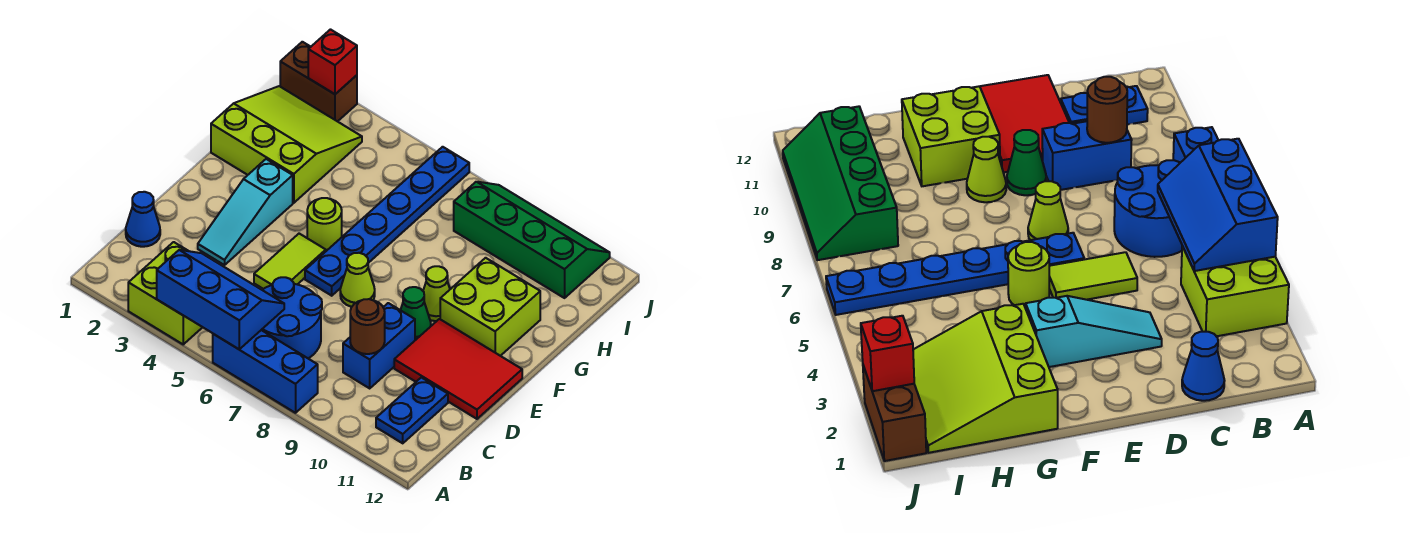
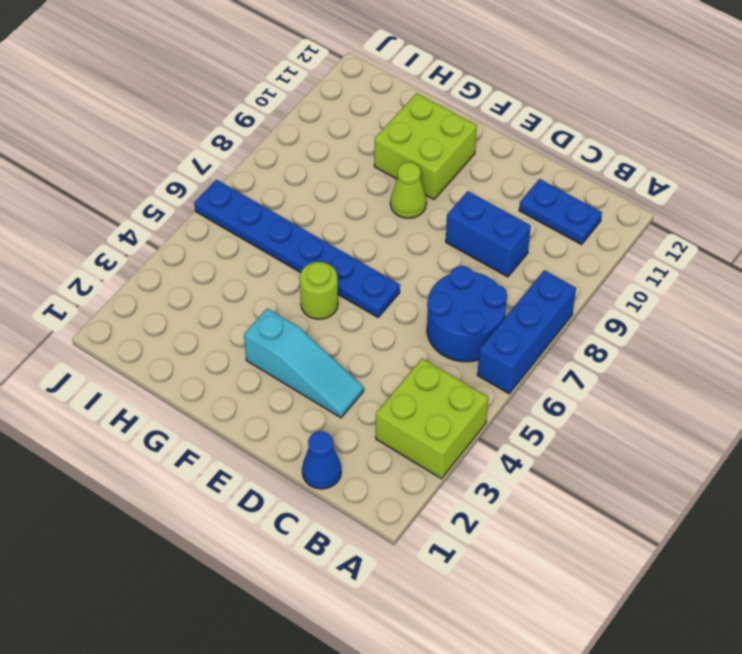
none -> lime tile D5:E5 level 1
none -> red tile D10:E12 level 1
none -> lime cone E7 level 1

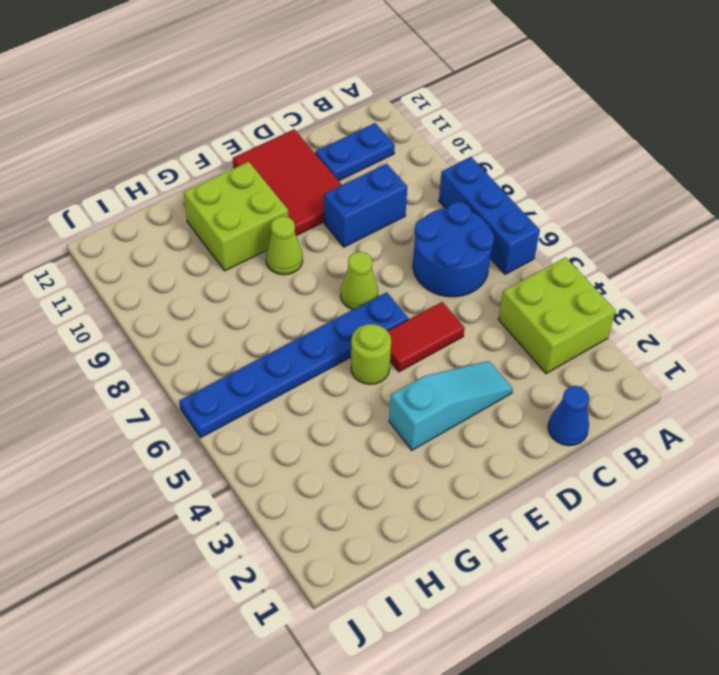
red tile D5:E5 level 1 -> lime tile D5:E5 level 1
none -> green cone E9 level 1
none -> lime slope G1:I3 level 1 top G
none -> green slope I8:J11 level 1 top I

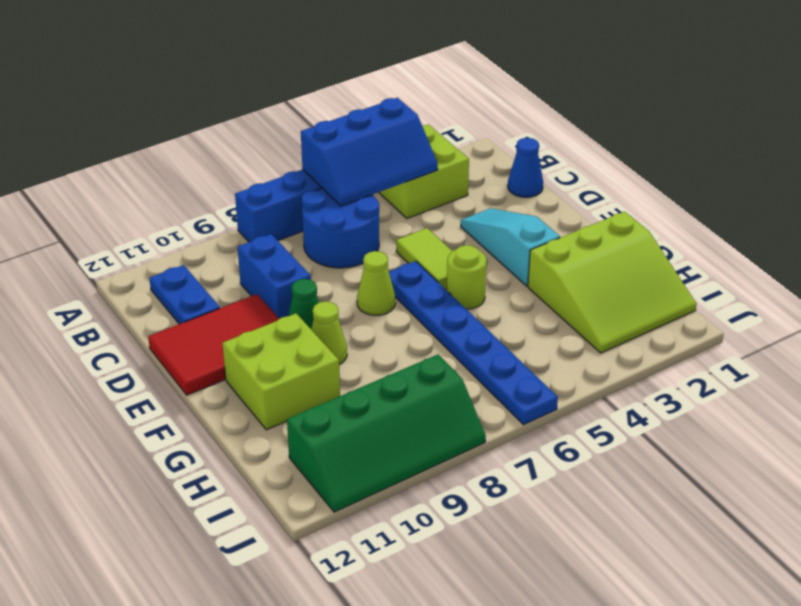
none -> brown brick J1:J2 level 1
none -> brown round brick C9 level 2
none -> red brick J2 level 2

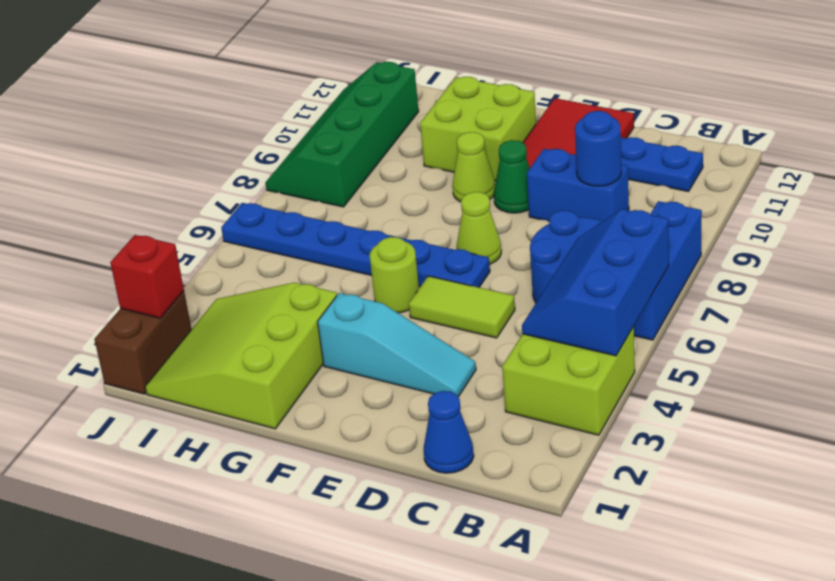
blue round brick C9 level 2 -> brown round brick C9 level 2

